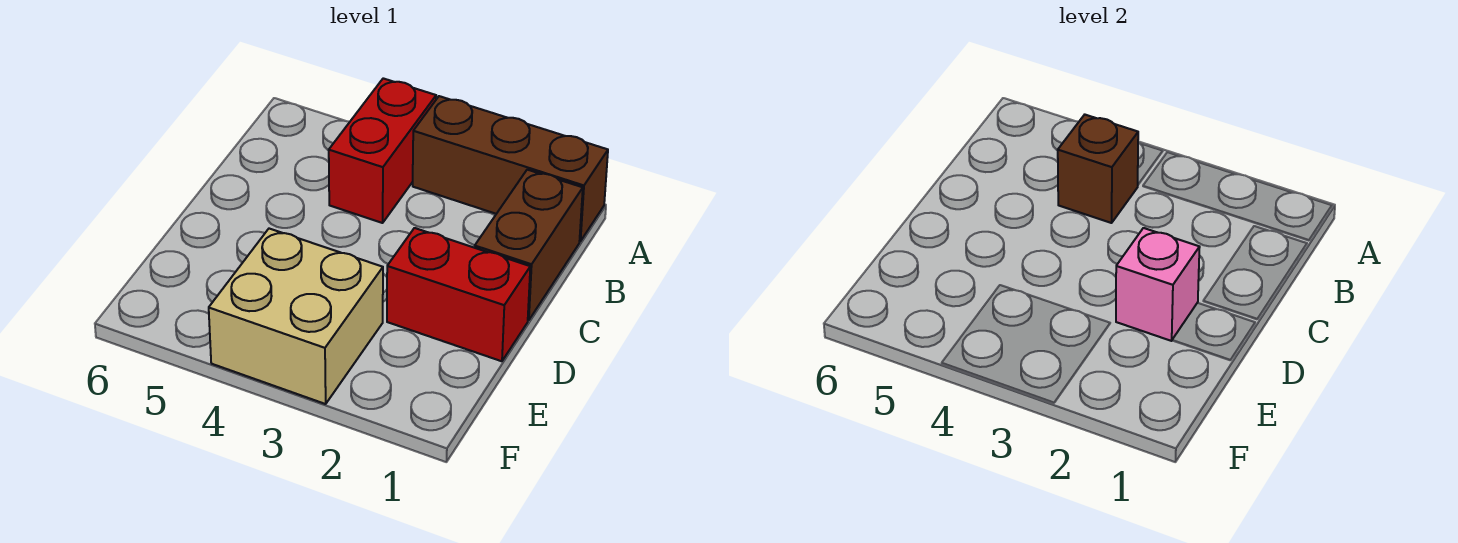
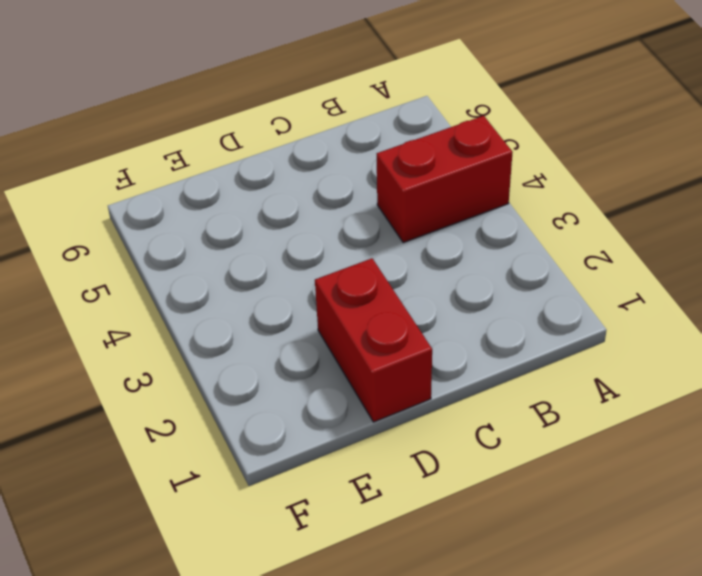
none -> brown brick A1:A3 level 1
none -> brown brick B1:C1 level 1

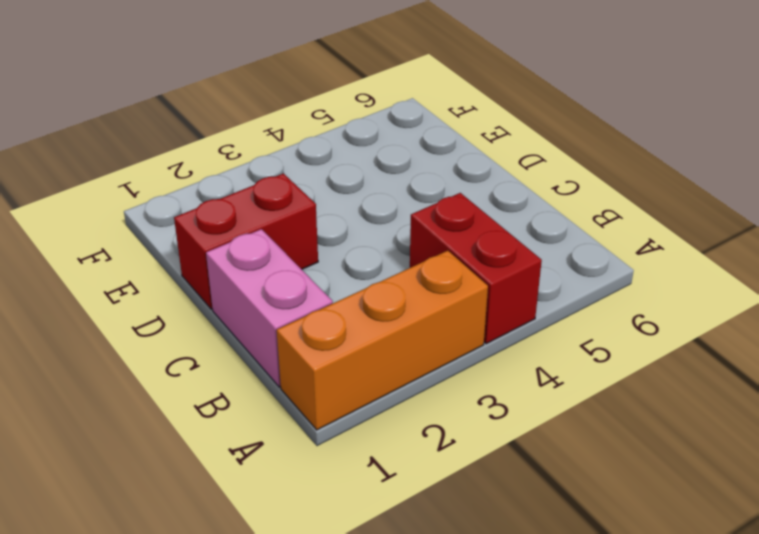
orange brick A1:A3 level 1 -> brown brick A1:A3 level 1
pink brick B1:C1 level 1 -> brown brick B1:C1 level 1
none -> tan brick E3:F4 level 1
none -> brown brick B4 level 2

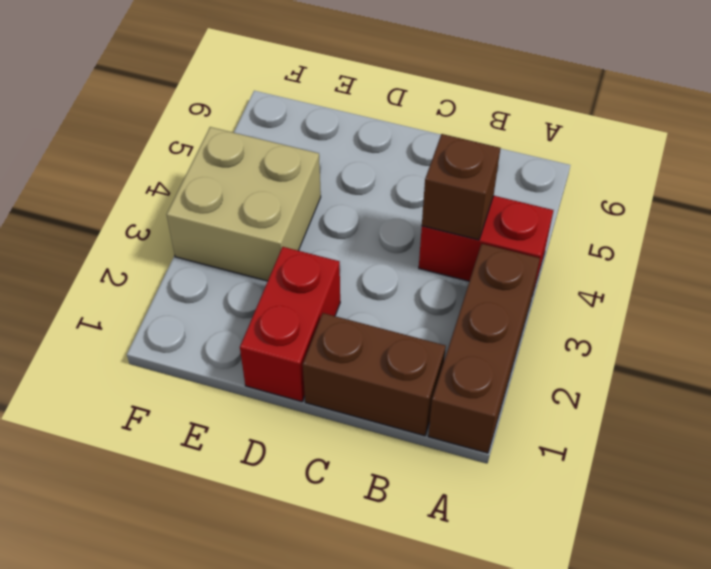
none -> pink brick D2 level 2

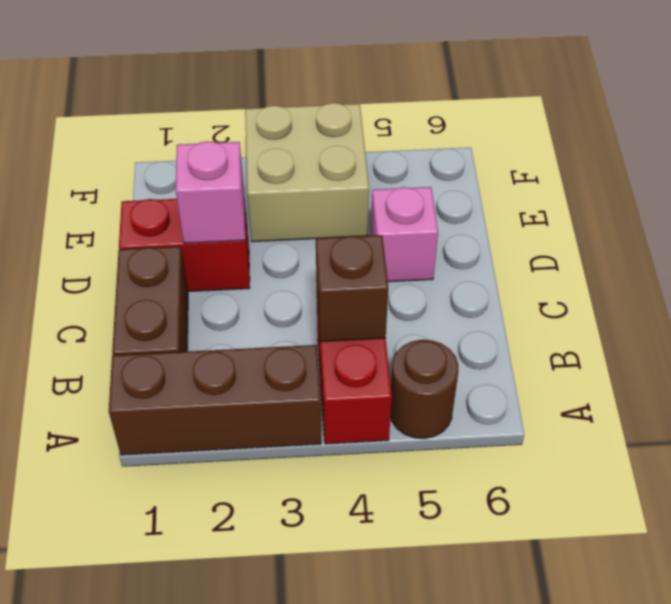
brown round brick A5 level 1 -> none
pink brick D5 level 1 -> none

